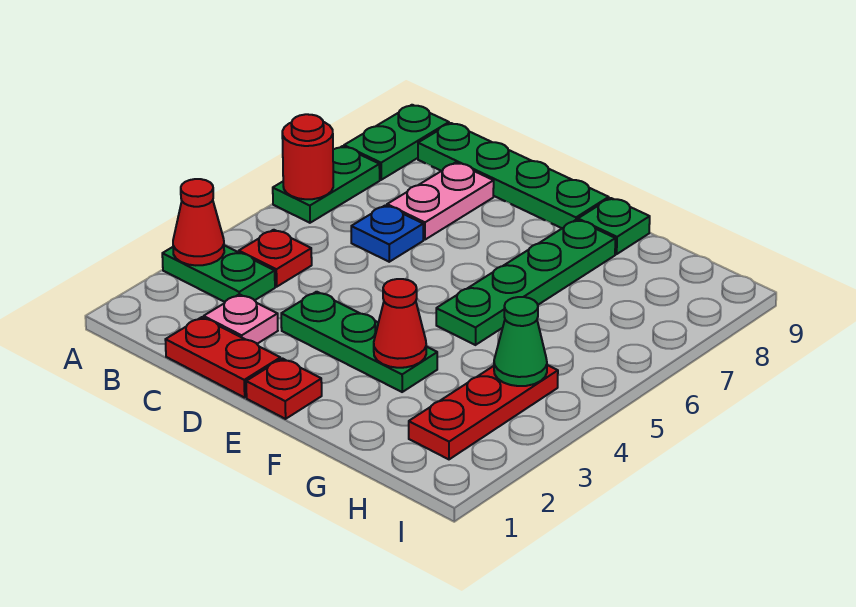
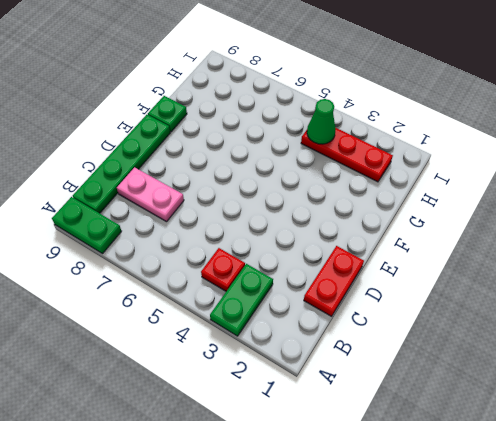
none -> green plate A6:A7 level 1
none -> pink plate C2 level 1
none -> blue plate C6 level 1

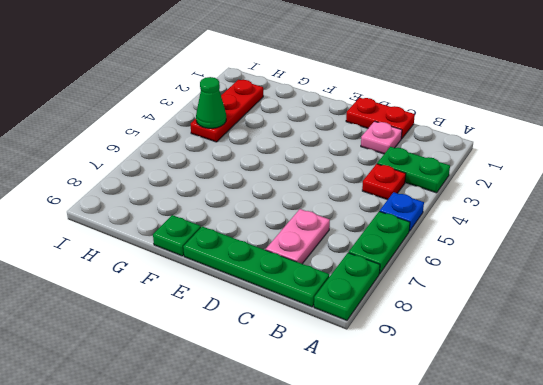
blue plate A5 level 1 -> blue plate C6 level 1
none -> green plate D3:F3 level 1
none -> red plate E1 level 1
none -> green plate F5:F8 level 1

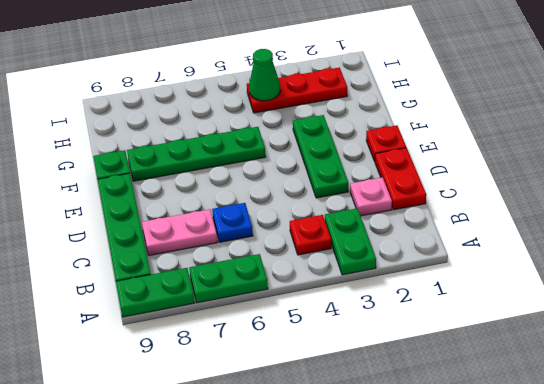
none -> red cone A3 level 2
none -> red round brick A6 level 2
none -> red cone F3 level 2

